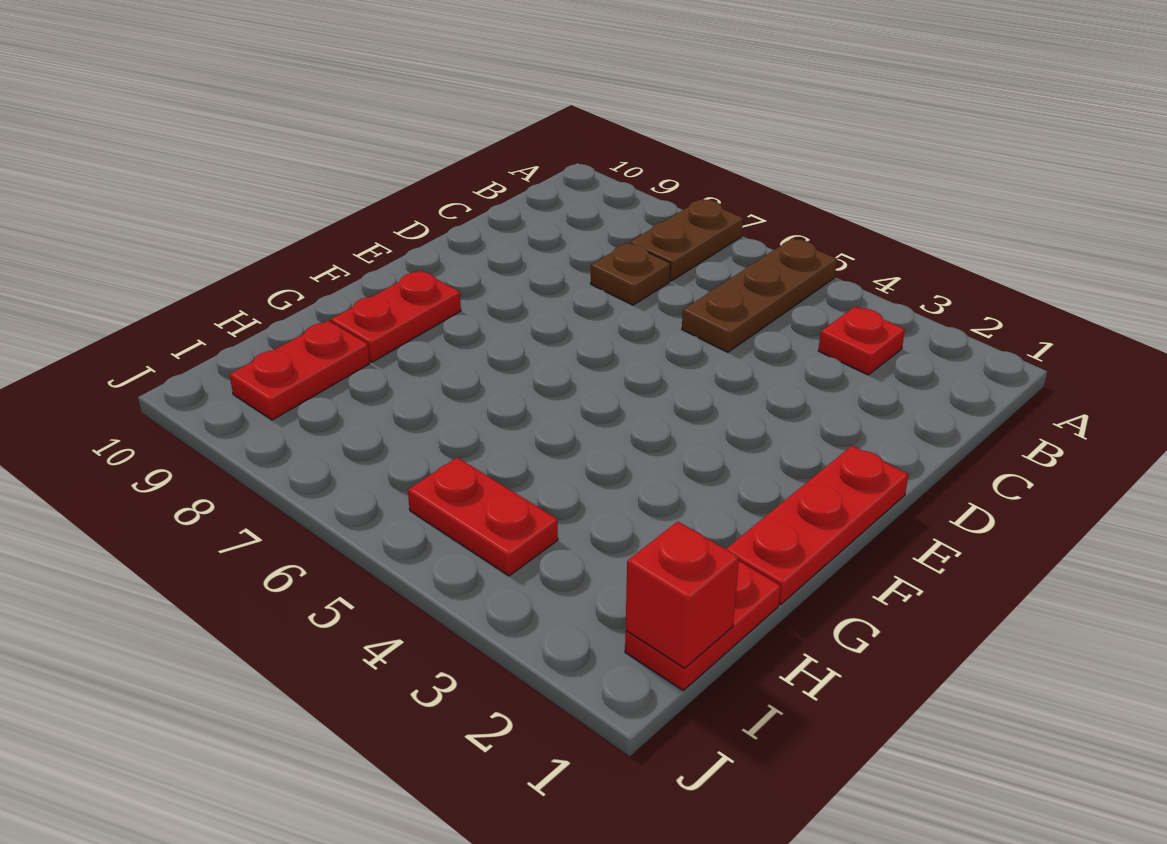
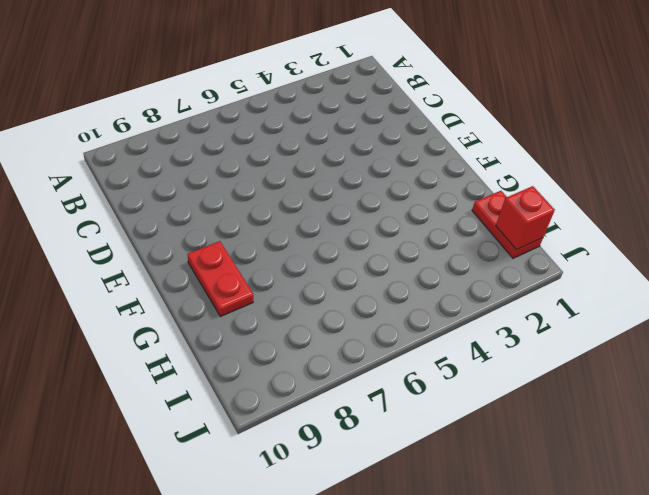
none -> brown plate A5:C5 level 1
none -> brown plate A7:B7 level 1

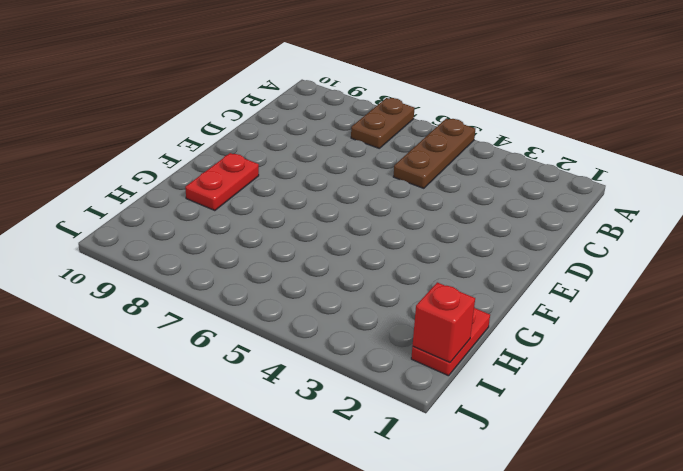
none -> red plate B3 level 1
none -> brown plate C7 level 1

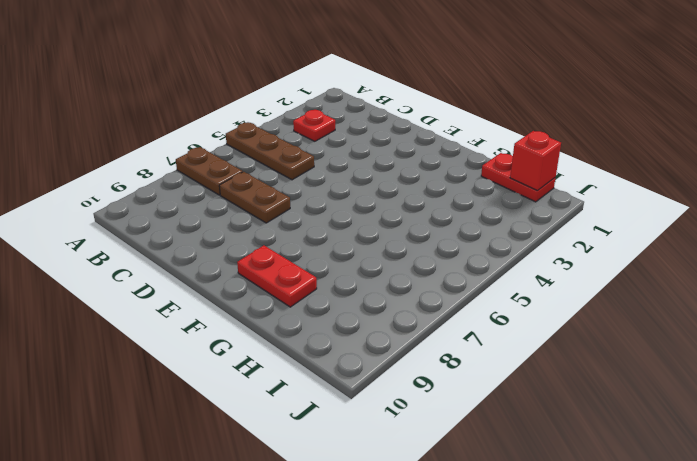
brown plate C7:D7 level 1 -> brown plate C7 level 1
none -> red plate E1:G1 level 1
none -> red plate H9:I9 level 1

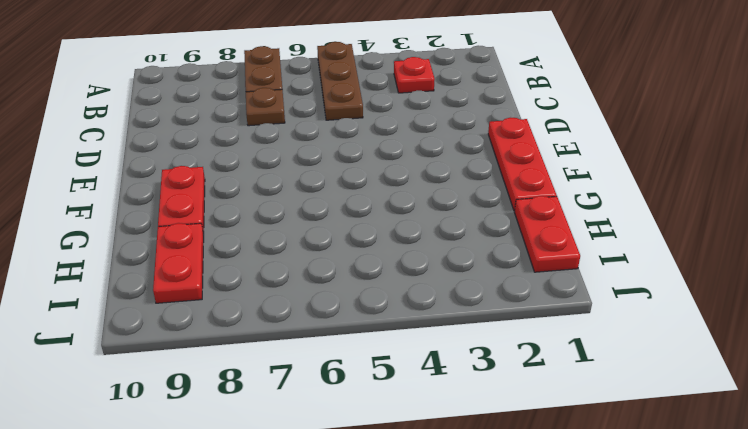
none -> red plate I4:I5 level 1
none -> red brick I1 level 2

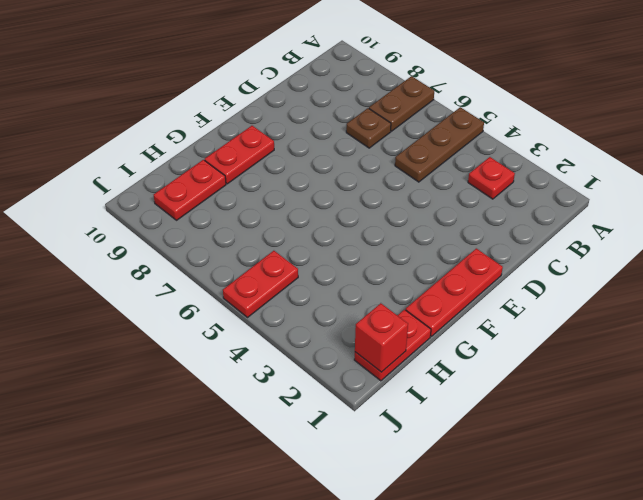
red plate I5:J5 level 1 -> red plate I4:I5 level 1

